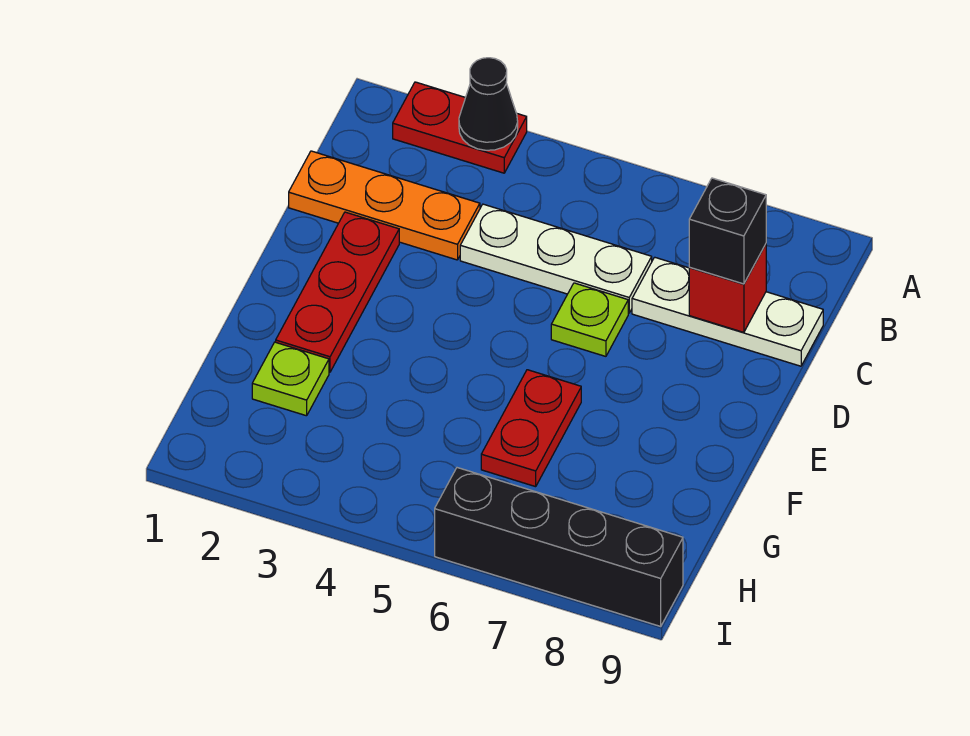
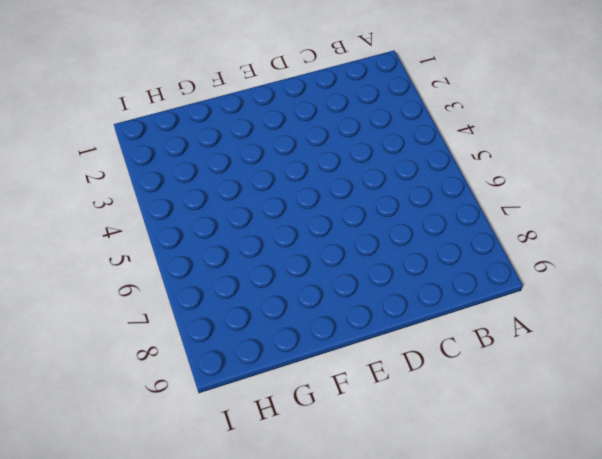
none -> red plate A2:A3 level 1
none -> orange plate C1:C3 level 1
none -> white plate C4:C6 level 1

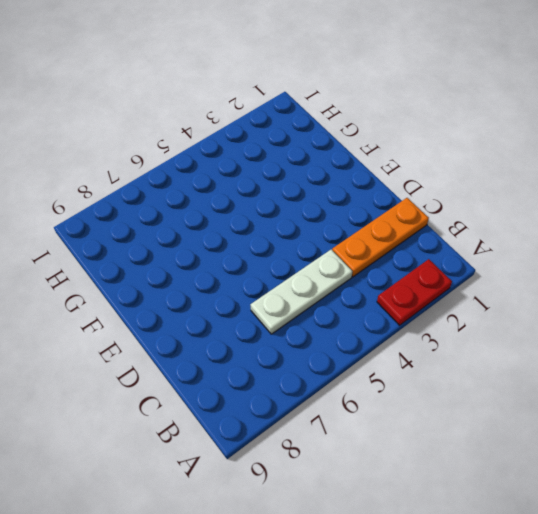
none -> white plate C7:C9 level 1
none -> red plate D2:F2 level 1
none -> lime plate D6 level 1

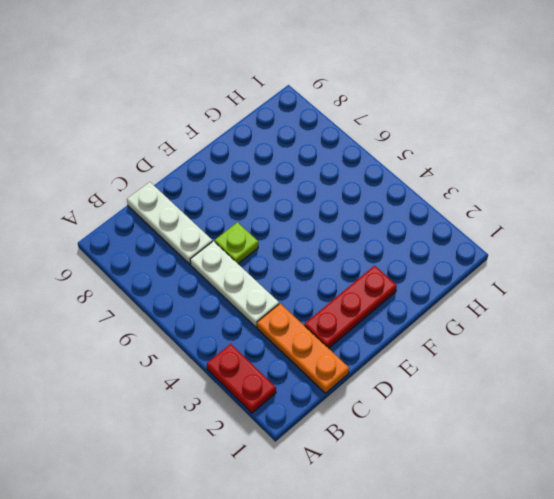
none -> red plate F6:G6 level 1
none -> lime plate G2 level 1
none -> black brick I6:I9 level 1

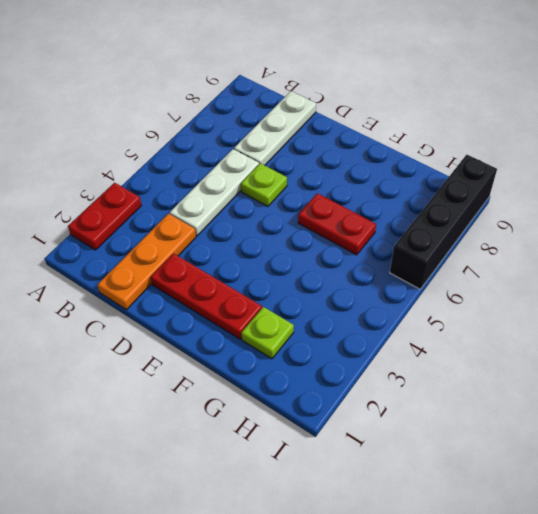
none -> black cone A3 level 2
none -> red brick C8 level 2
none -> black brick C8 level 3

